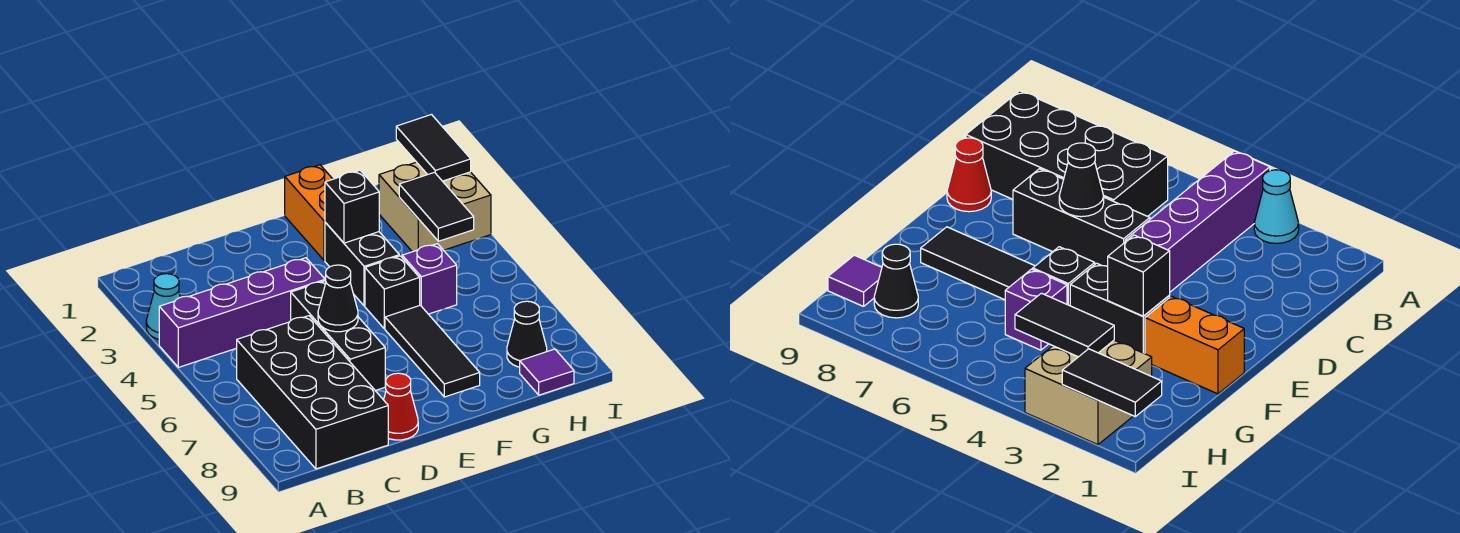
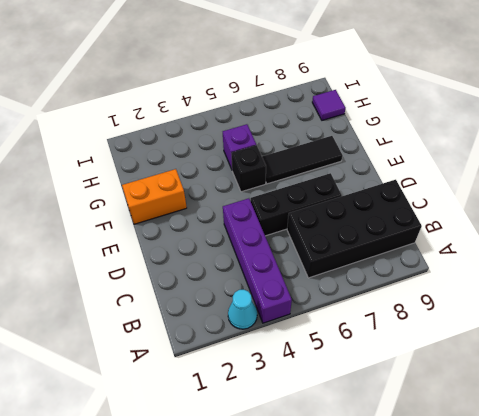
none -> red cone D9 level 1
none -> black brick F3:F4 level 1
none -> tan brick H2:I3 level 1

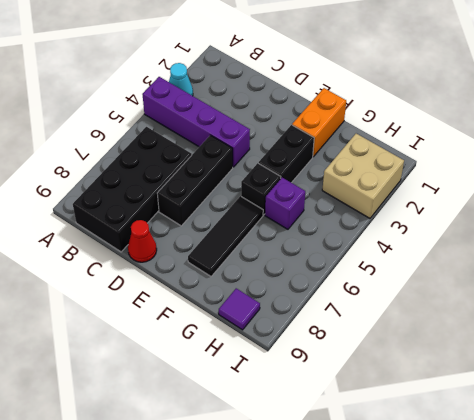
none -> black cone H8 level 1
none -> black cone D6 level 2
none -> black brick F3 level 2

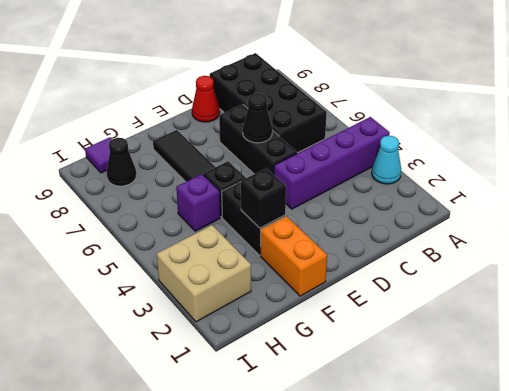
none -> black tile H3:H4 level 2
none -> black tile I1:I2 level 2

